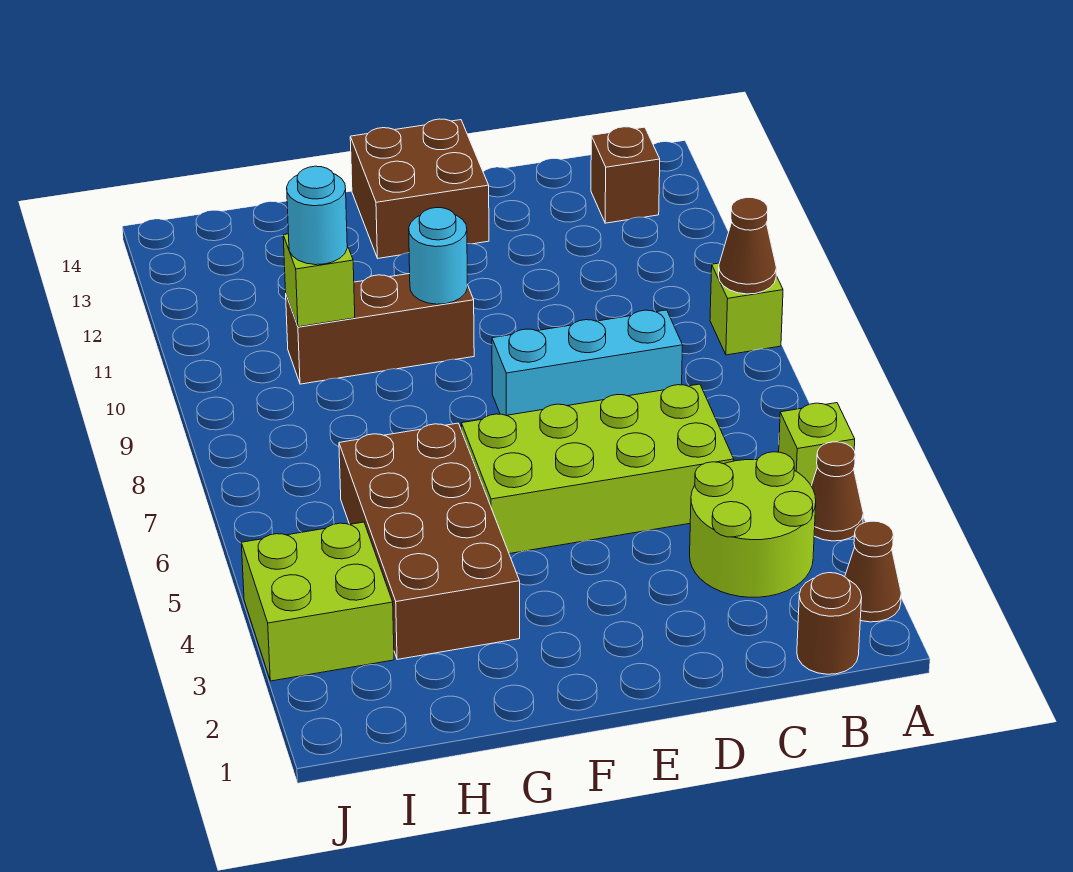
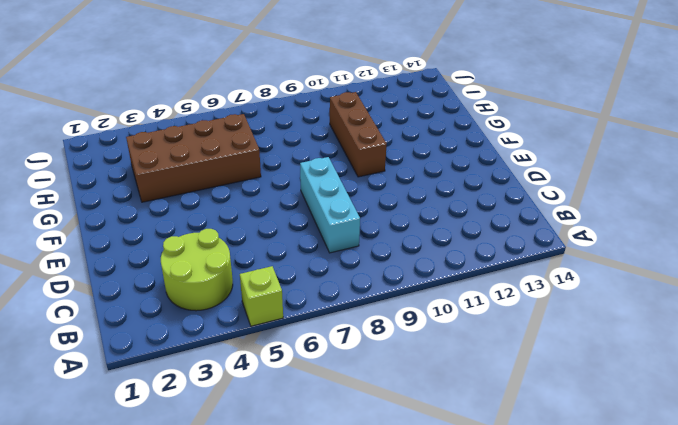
none -> brown cone A2 level 1
none -> brown cone A4 level 1
none -> lime brick A9 level 1

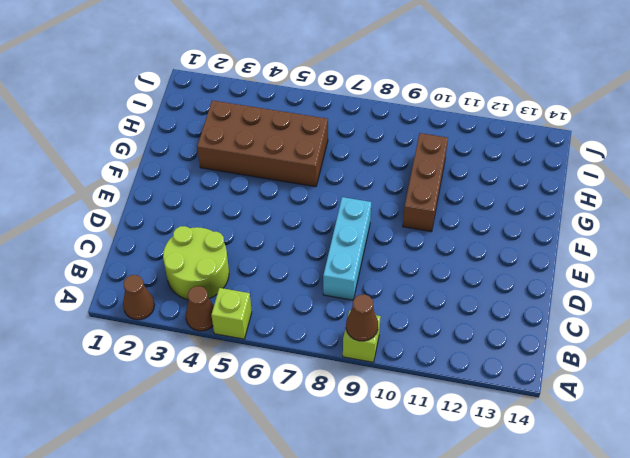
none -> brown round brick B1 level 1
none -> brown brick B13 level 1
none -> lime brick C5:F6 level 1

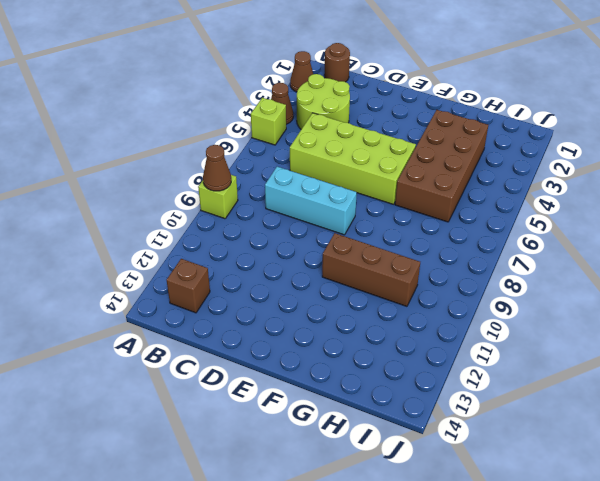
none -> brown brick E13:F14 level 1
none -> lime brick I3:J4 level 1
none -> cyan round brick F10 level 2

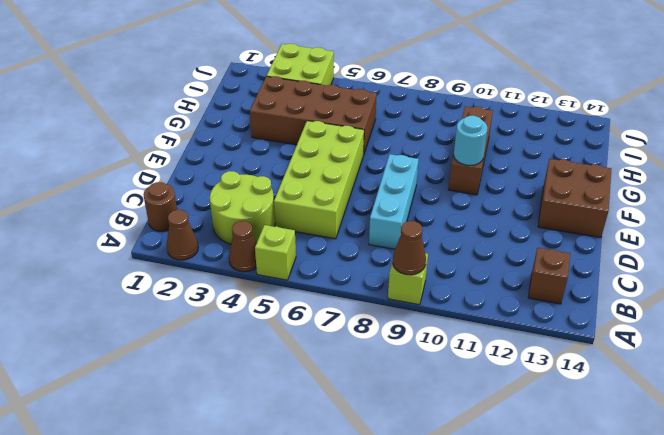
none -> lime brick H10 level 2
none -> cyan round brick H10 level 3

